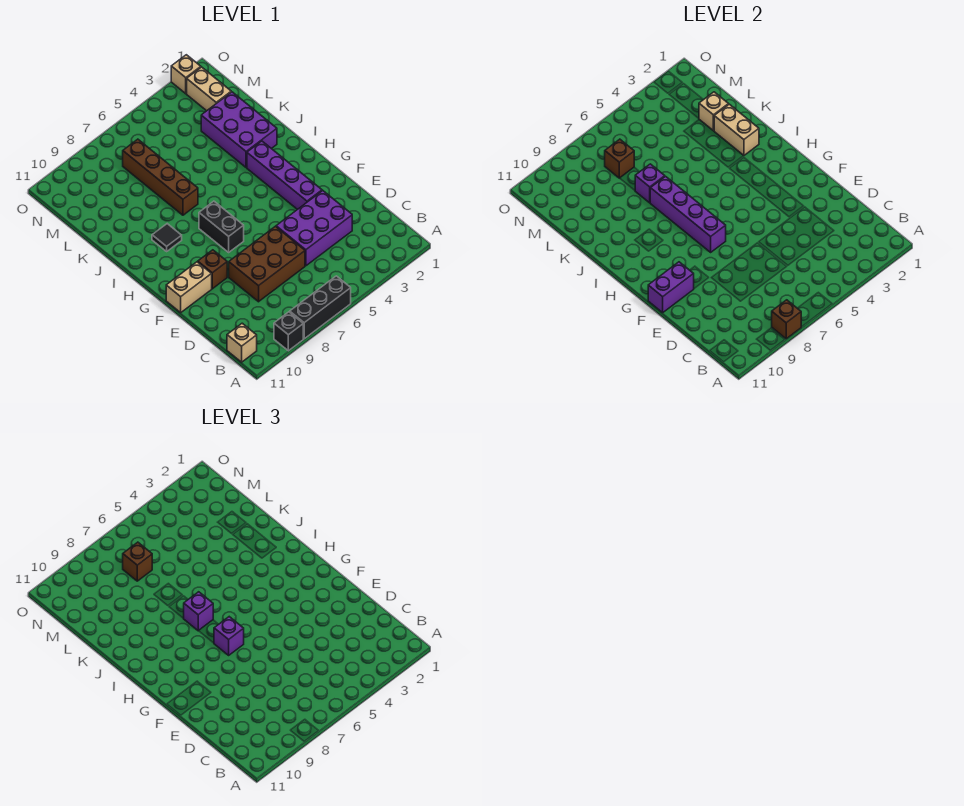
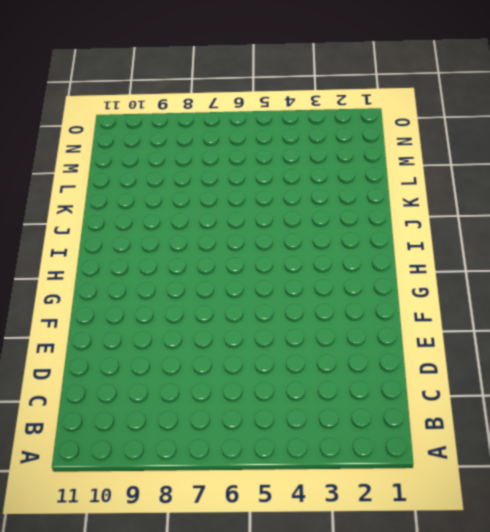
none -> black brick A6:A8 level 1
none -> black brick A9 level 1
none -> tan brick B11 level 1

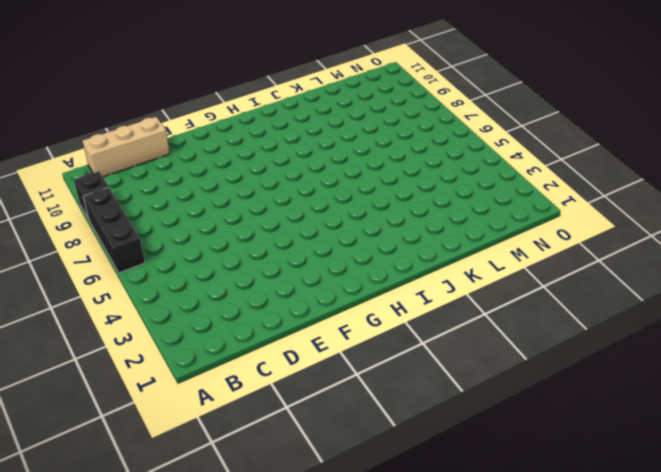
tan brick B11:D11 level 1 -> tan brick B11 level 1
none -> purple brick D3:E5 level 1
none -> brown brick D6:E8 level 1
none -> purple brick F3:I3 level 1

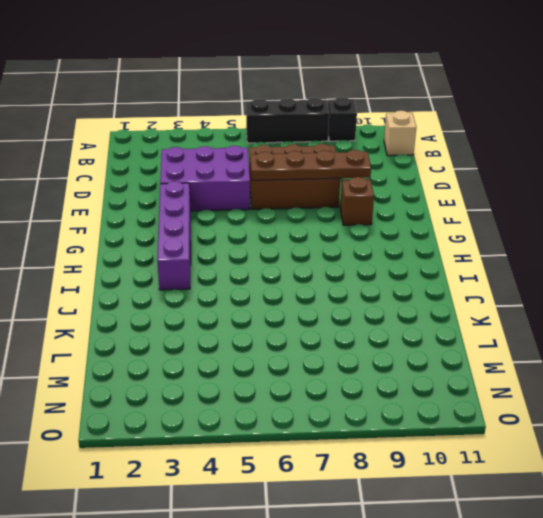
brown plate E6:E9 level 2 -> none
none -> tan brick F10:F11 level 1
none -> black brick G7:H7 level 1
none -> black tile I9 level 1

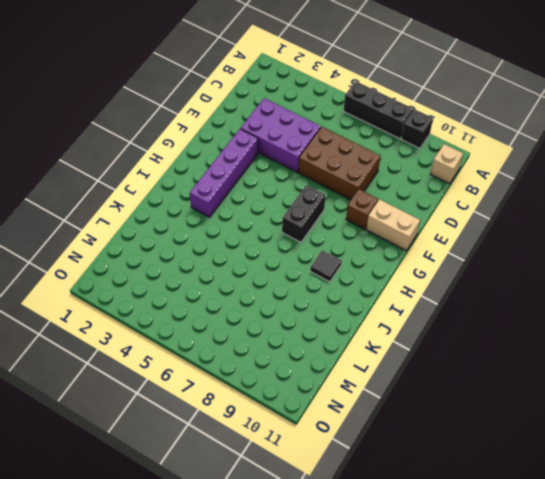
none -> purple brick J2:L3 level 1
none -> brown brick J7:M7 level 1
none -> tan brick M2:N2 level 1

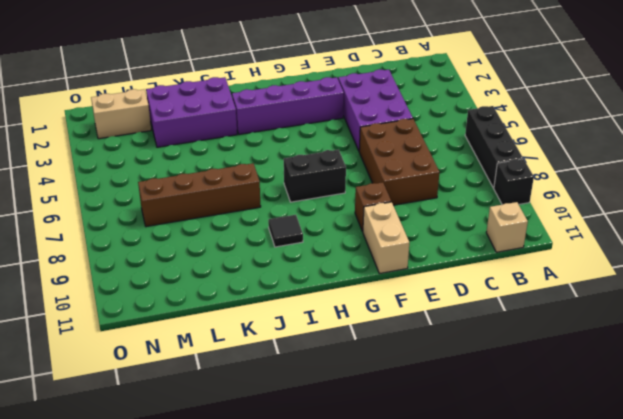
none -> tan brick O2 level 1
none -> brown brick A8 level 2
none -> purple brick F10:F11 level 2

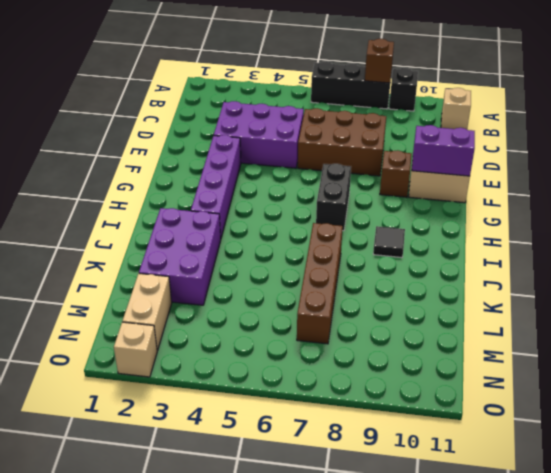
none -> purple brick G7:J7 level 2
none -> tan brick J2:K2 level 2
none -> purple brick K7 level 2

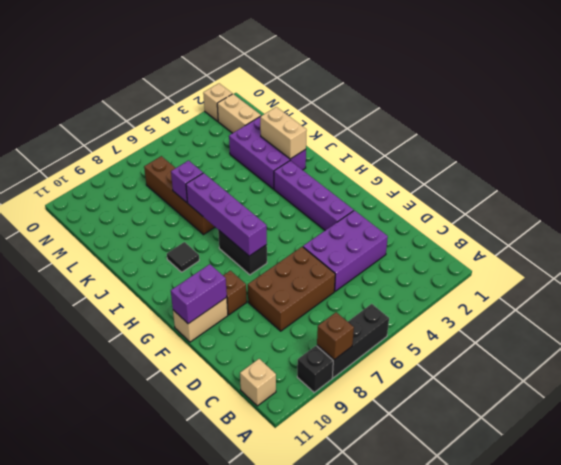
none -> tan brick L2 level 2
none -> brown brick M7 level 2
none -> purple brick G7 level 3

